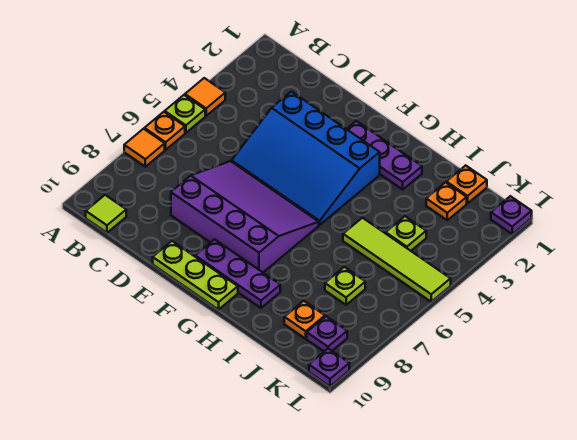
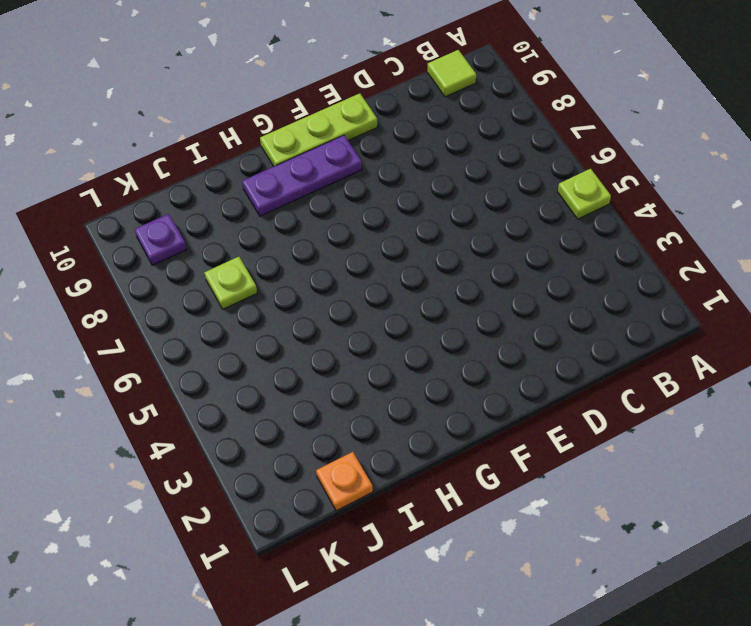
none -> orange tile A4 level 1
none -> orange plate A6 level 1
none -> orange tile A7 level 1

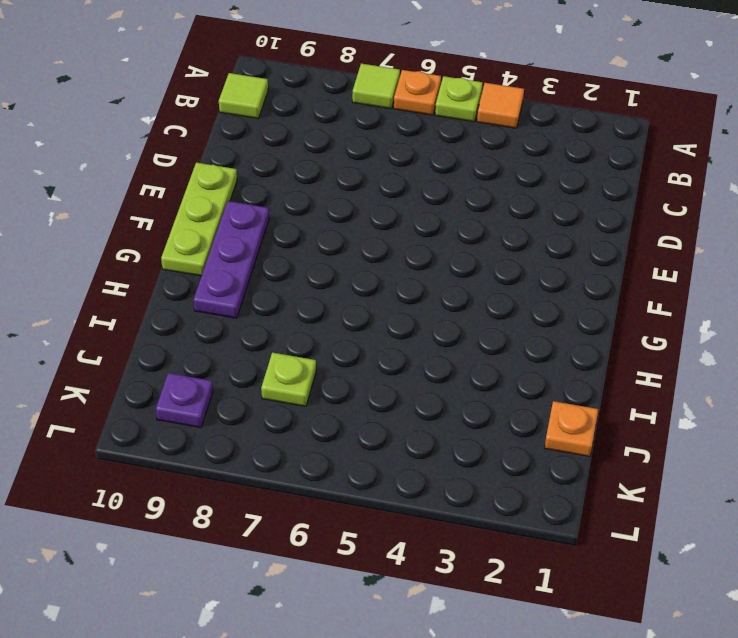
lime tile A7 level 1 -> orange tile A7 level 1
none -> blue slope D3:G5 level 1 top 3
none -> purple slope D6:G8 level 1 top 8
none -> purple plate F2:H2 level 1

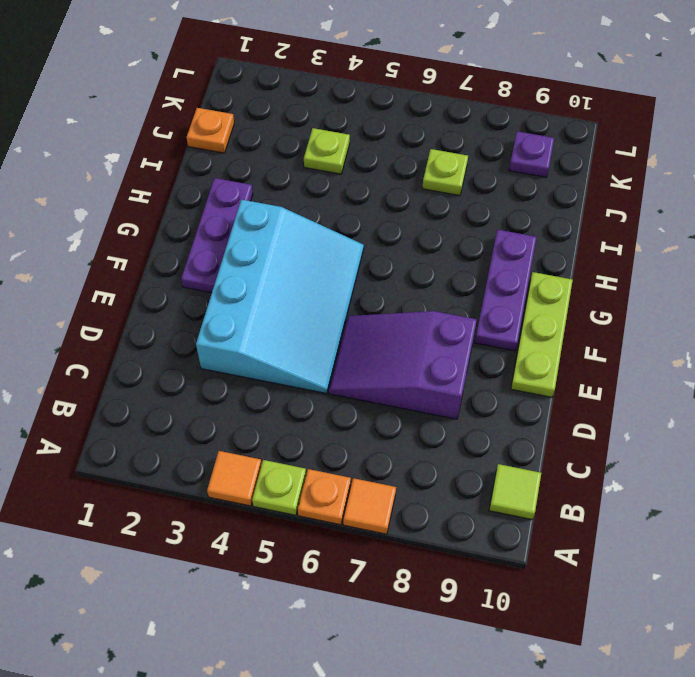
cyan slope D3:G5 level 1 top 3 -> blue slope D3:G5 level 1 top 3
purple slope D6:E8 level 1 top 8 -> purple slope D6:G8 level 1 top 8
none -> lime tile I5:L5 level 1
none -> orange plate J2 level 1
none -> orange plate J9 level 1

